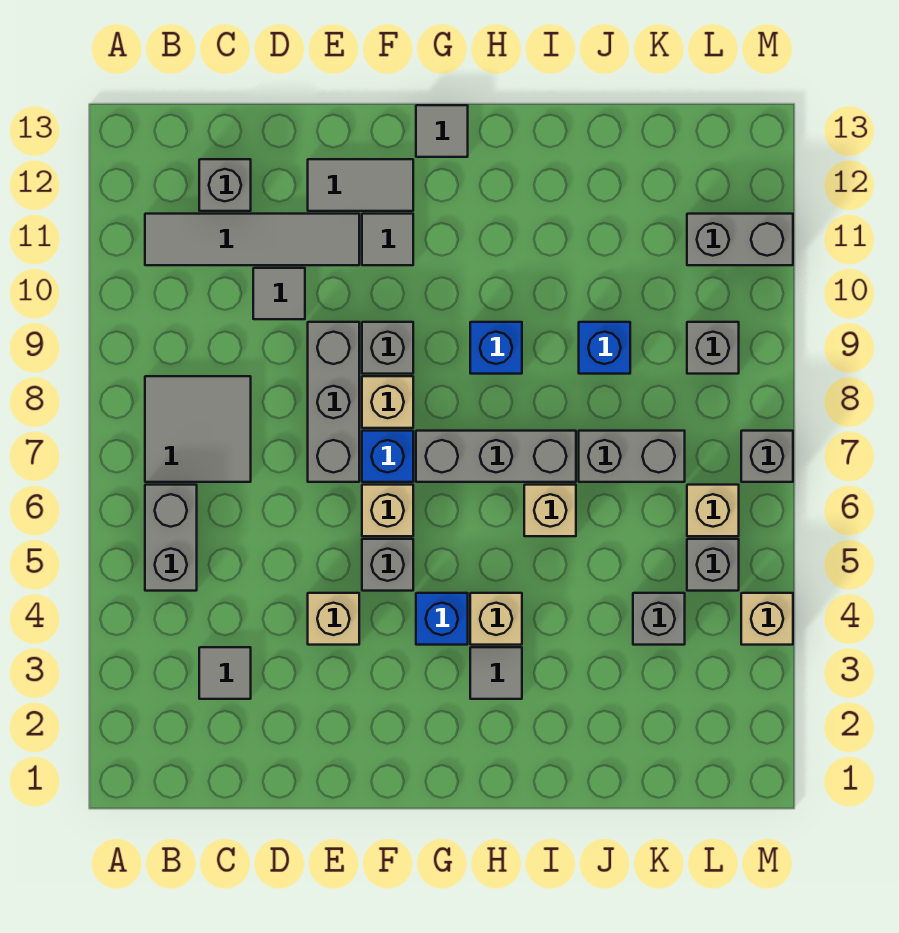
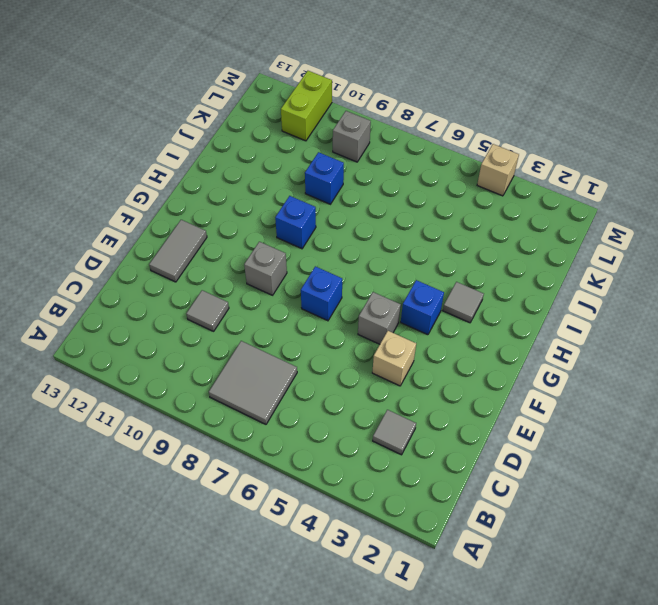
lime brick L11:M11 level 1 -> grey brick L11:M11 level 1
none -> grey brick B5:B6 level 1
none -> grey tile B11:E11 level 1
none -> grey brick C12 level 1
none -> grey brick E7:E9 level 1

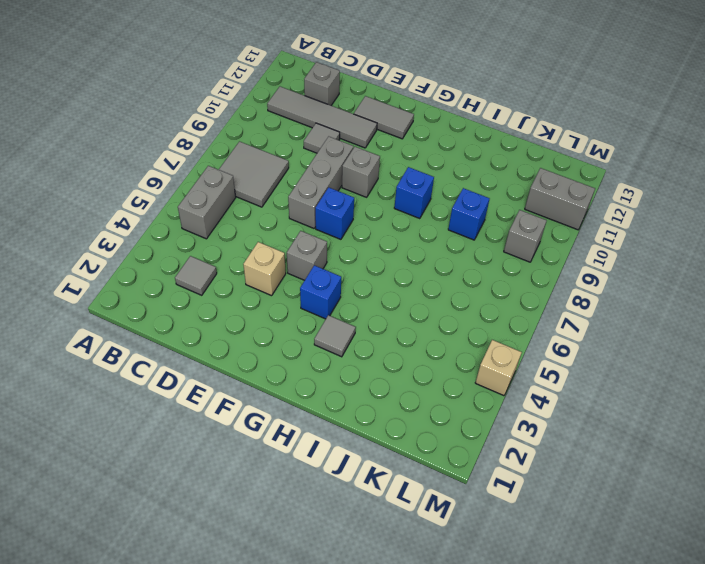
none -> tan brick F6 level 1
none -> tan brick F8 level 1
none -> grey tile F11 level 1
none -> grey brick G7:I7 level 1

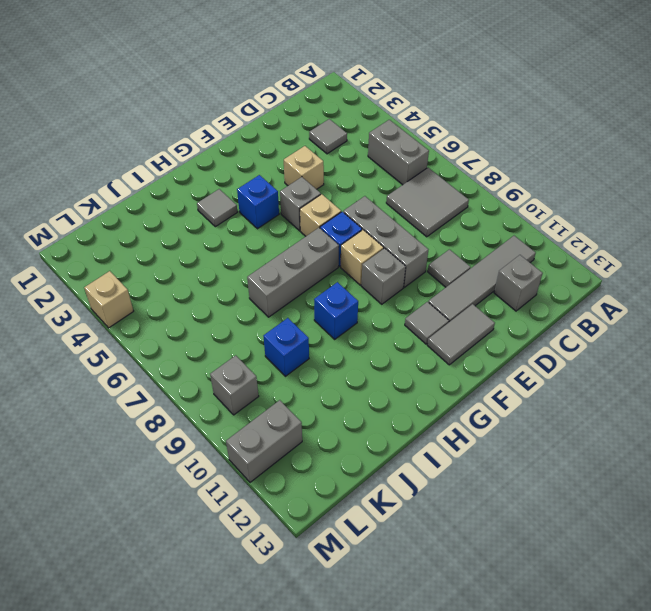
none -> grey tile G13 level 1
none -> tan brick H4 level 1
none -> tan brick I6 level 1
none -> grey brick J7:K7 level 1

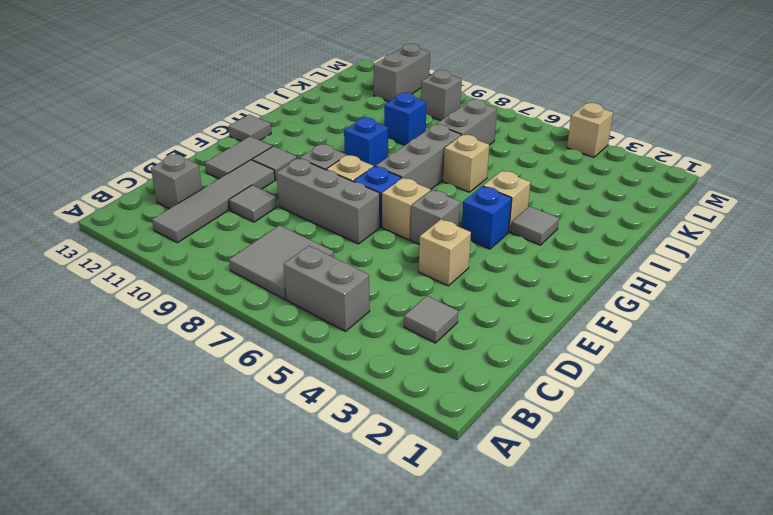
none -> grey brick K4 level 1
none -> grey brick L5 level 1
none -> tan brick L6 level 1
none -> grey brick M7 level 1

